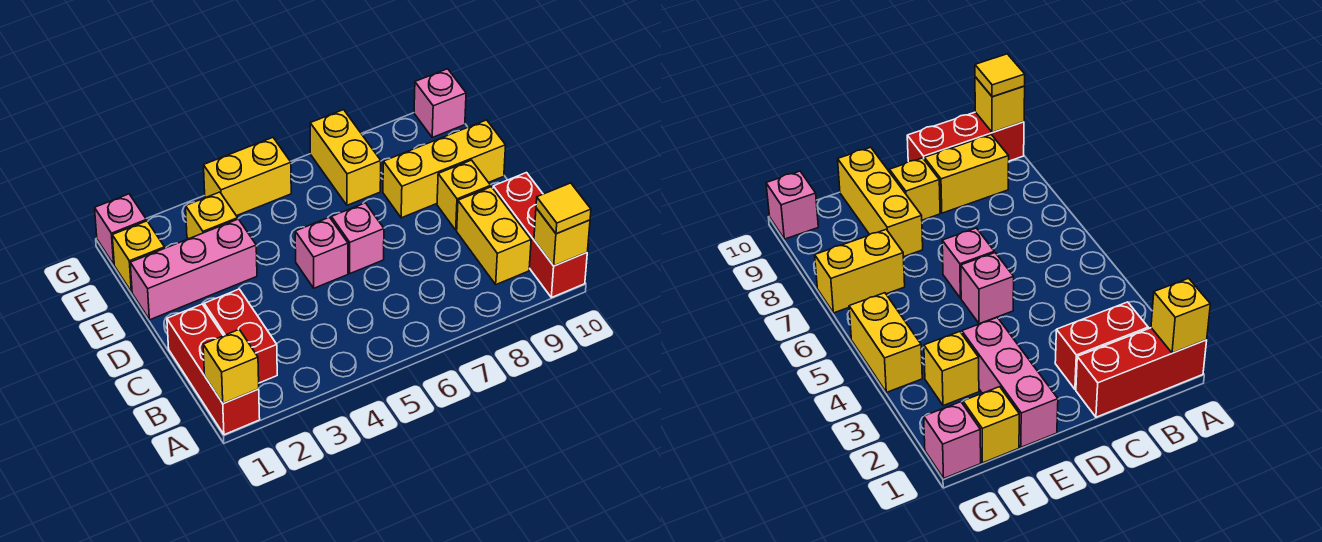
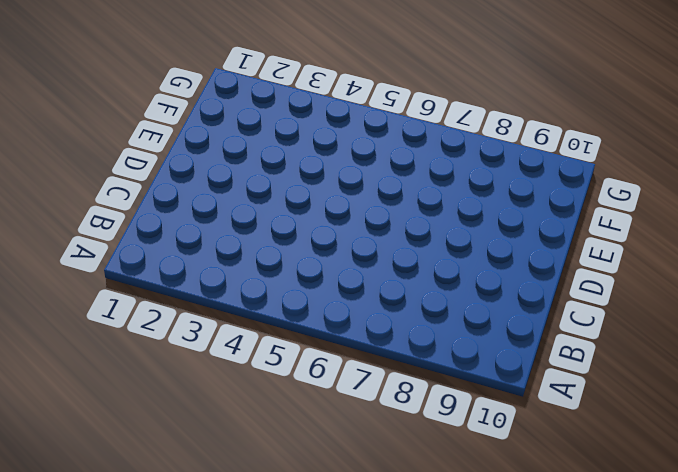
none -> red brick A1:C1 level 1
none -> red brick A10:C10 level 1
none -> red brick B2:C2 level 1

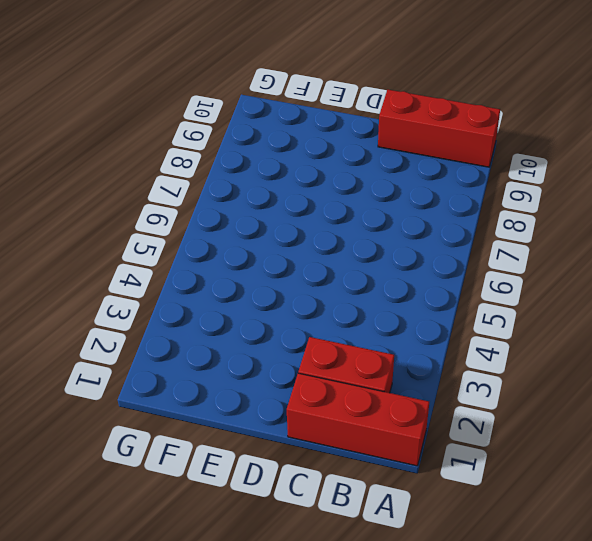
none -> yellow brick B9:C9 level 1
none -> pink brick D5 level 1
none -> pink brick D6 level 1

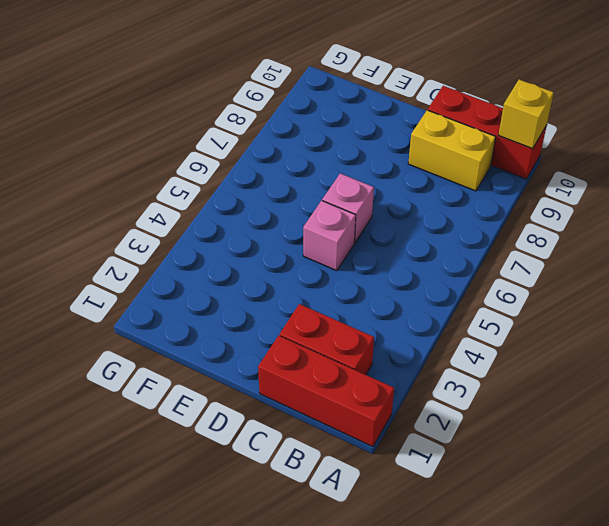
none -> yellow brick D9 level 1
none -> pink brick E1:E3 level 1
none -> yellow brick E8:E10 level 1

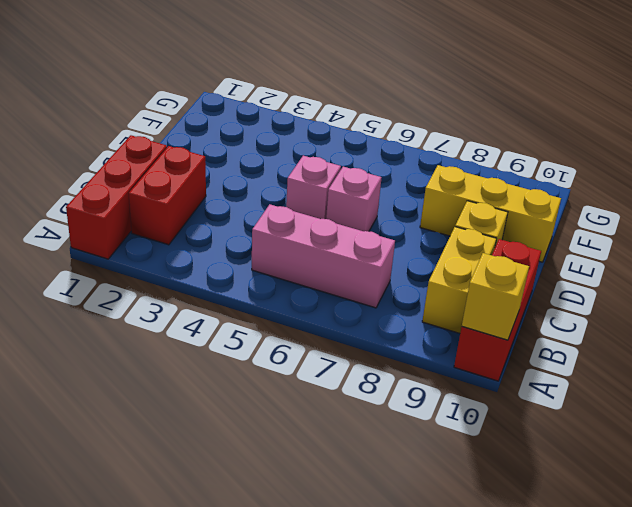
pink brick B5:B7 level 1 -> pink brick E1:E3 level 1
none -> yellow brick F1 level 1
none -> yellow brick F3 level 1
none -> yellow brick F7:G7 level 1

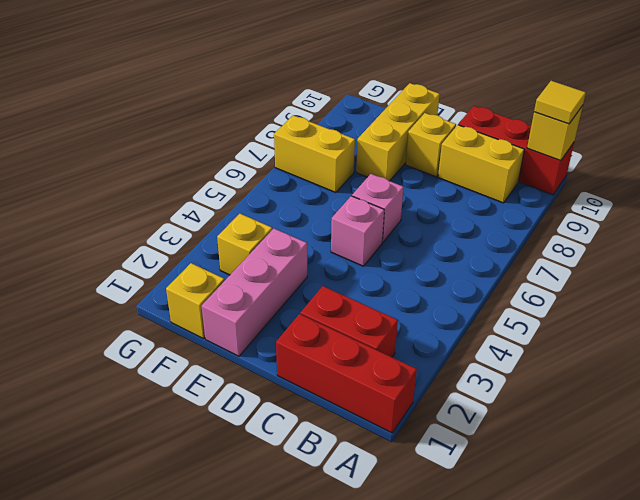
none -> pink brick G1 level 1
none -> yellow brick G4:G5 level 1
none -> pink brick G10 level 1

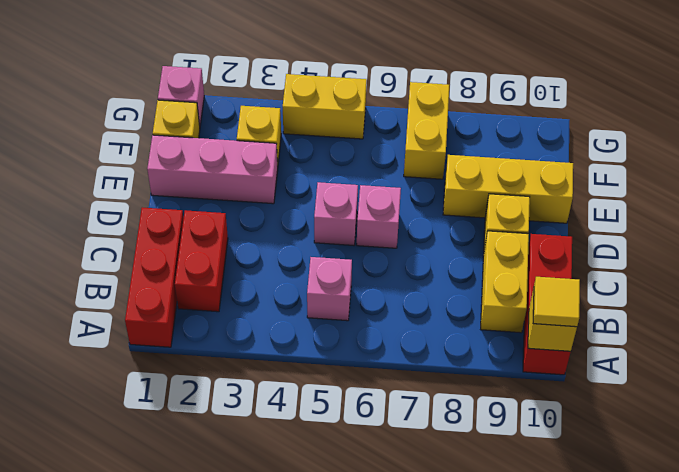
pink brick B5 level 1 -> pink brick G10 level 1
none -> yellow brick A1 level 2

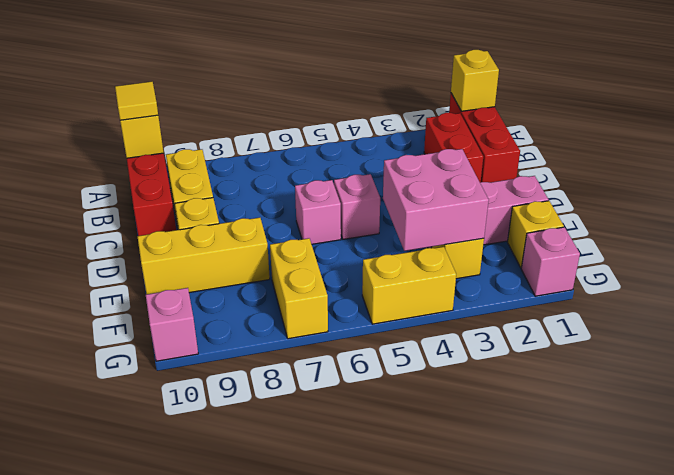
pink brick E3:F4 level 2 -> none

